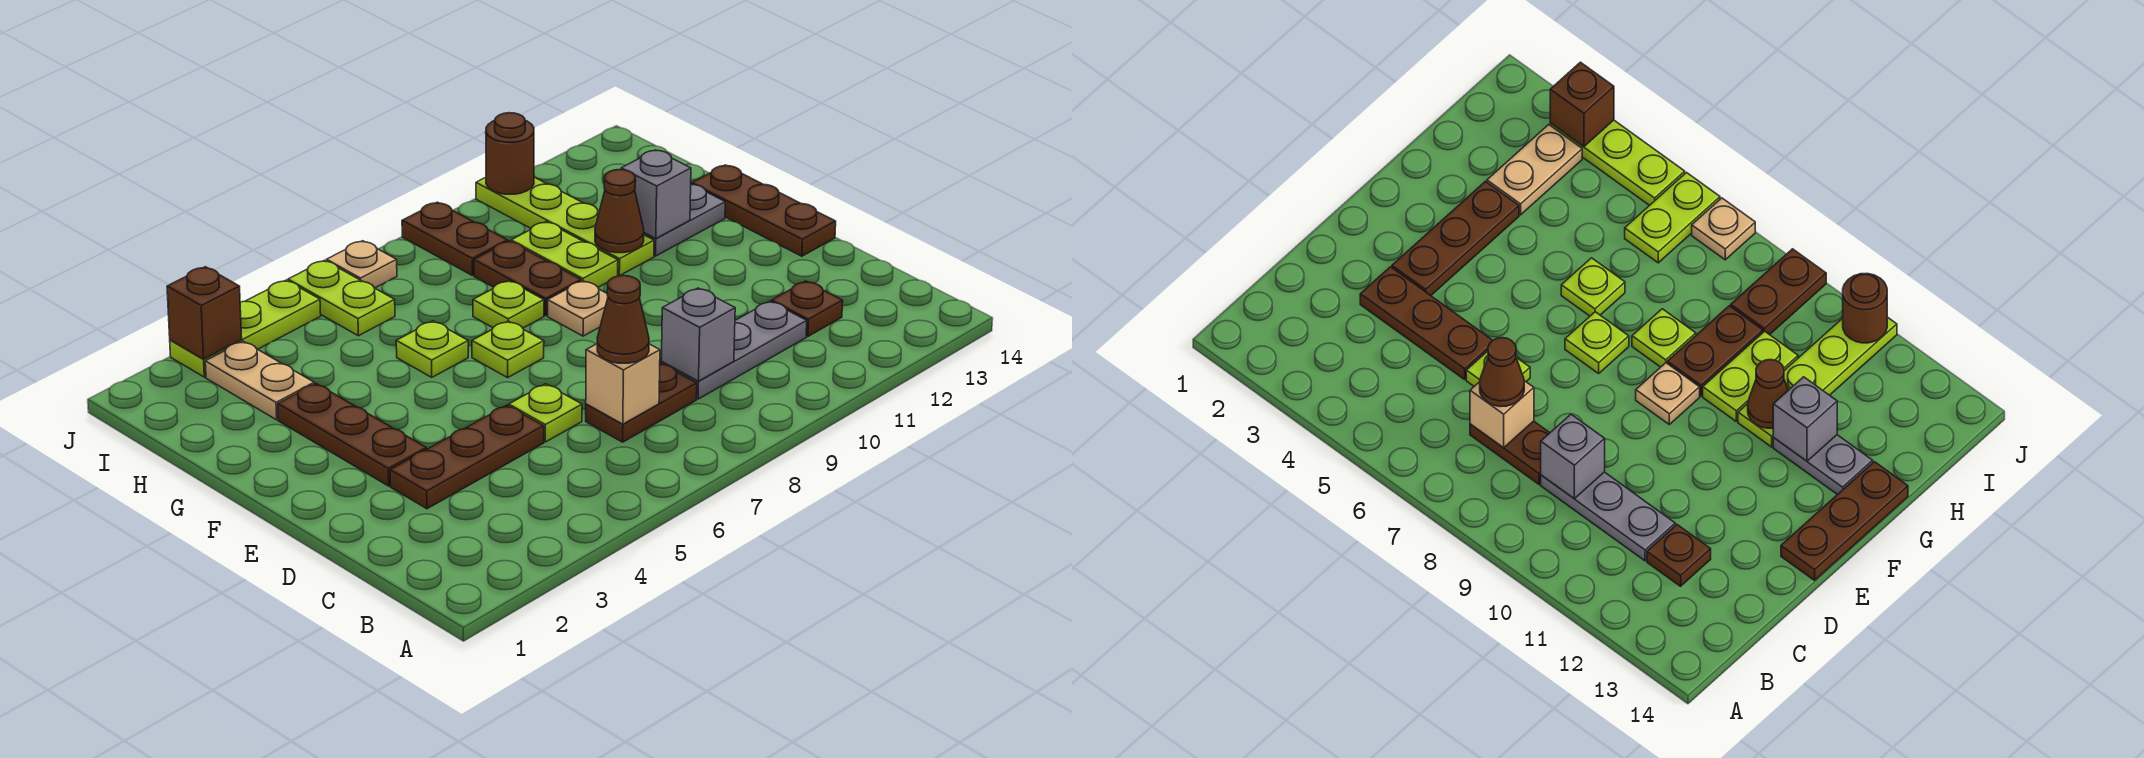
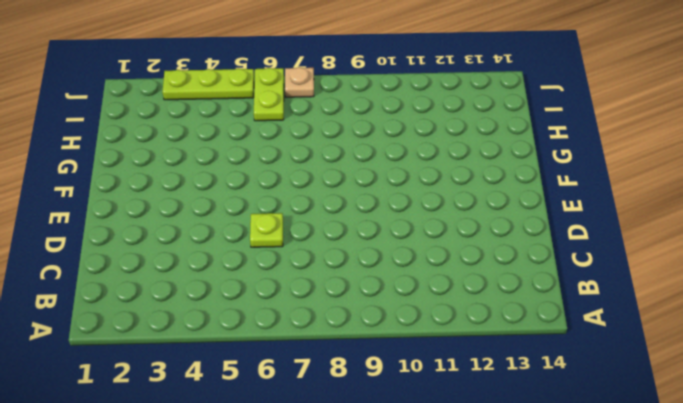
none -> brown plate C7:C8 level 1
none -> grey plate C9:C11 level 1
none -> brown plate C12 level 1

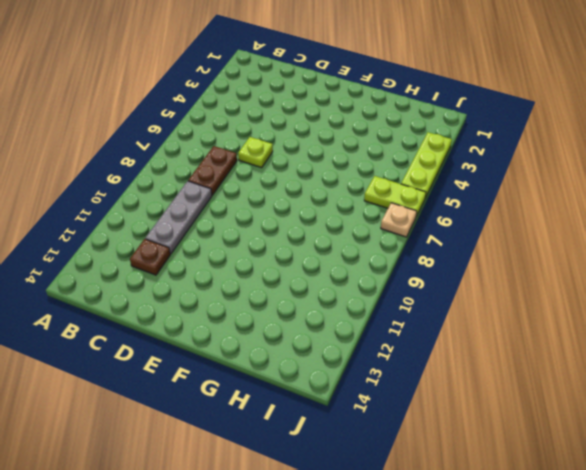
none -> brown plate D3:D5 level 1
none -> brown plate E3:G3 level 1
none -> brown plate E14:G14 level 1

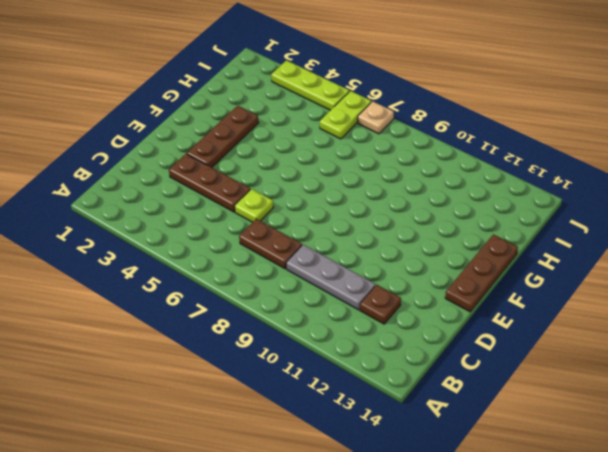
none -> lime plate F7 level 1
none -> tan plate F9 level 1
none -> lime plate G6 level 1

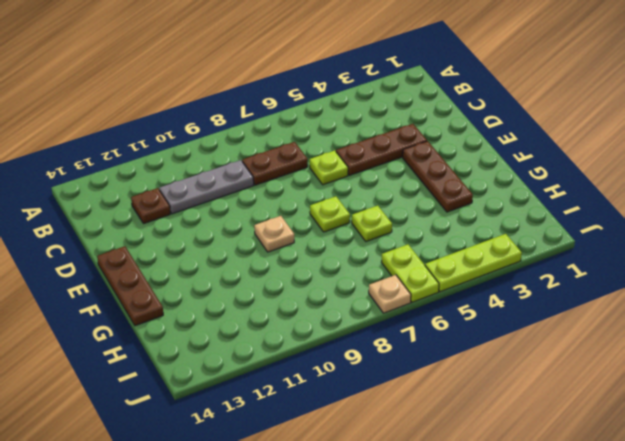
none -> lime plate G8 level 1
none -> brown plate G9:H9 level 1
none -> lime plate G10:H10 level 1

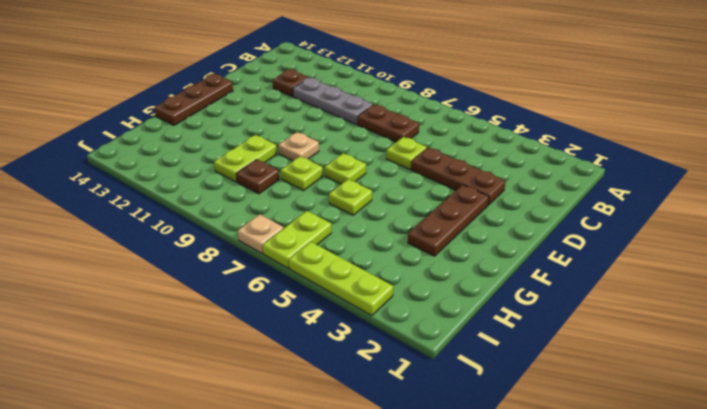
brown plate H9 level 1 -> brown plate G9:H9 level 1
none -> lime plate G11:J11 level 1
none -> grey plate G12:G13 level 1
none -> tan plate H3:I3 level 1

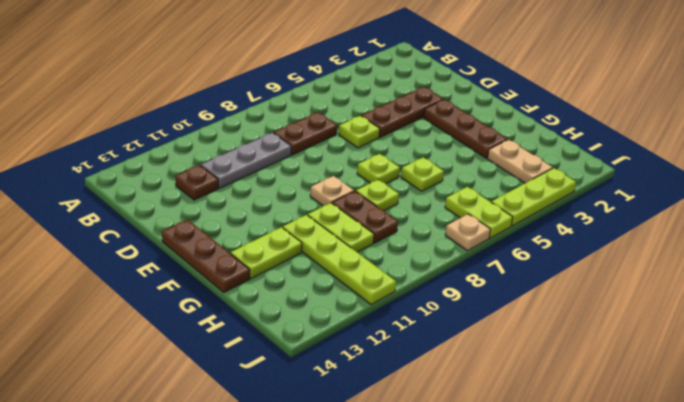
lime plate G12:G13 level 1 -> grey plate G12:G13 level 1
none -> brown plate I9:J9 level 1
none -> tan brick C7 level 2
none -> grey brick C9 level 2

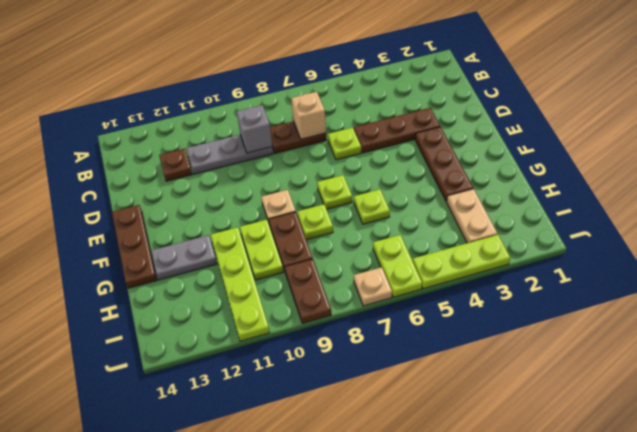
none -> brown cone G11 level 2
none -> grey brick G12 level 2
none -> brown brick J3 level 2

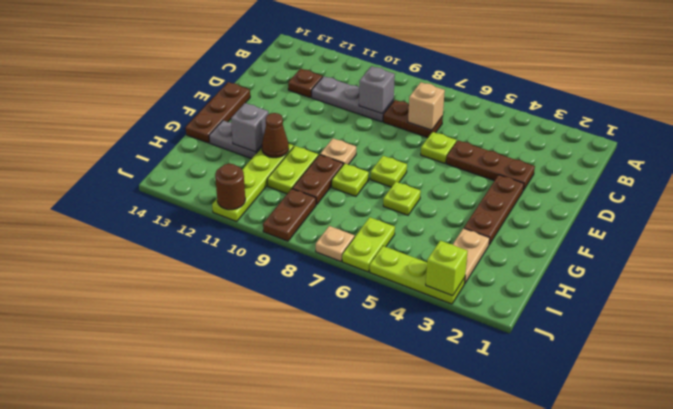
lime brick J3 level 2 -> brown brick J3 level 2
none -> brown cone C7 level 3

